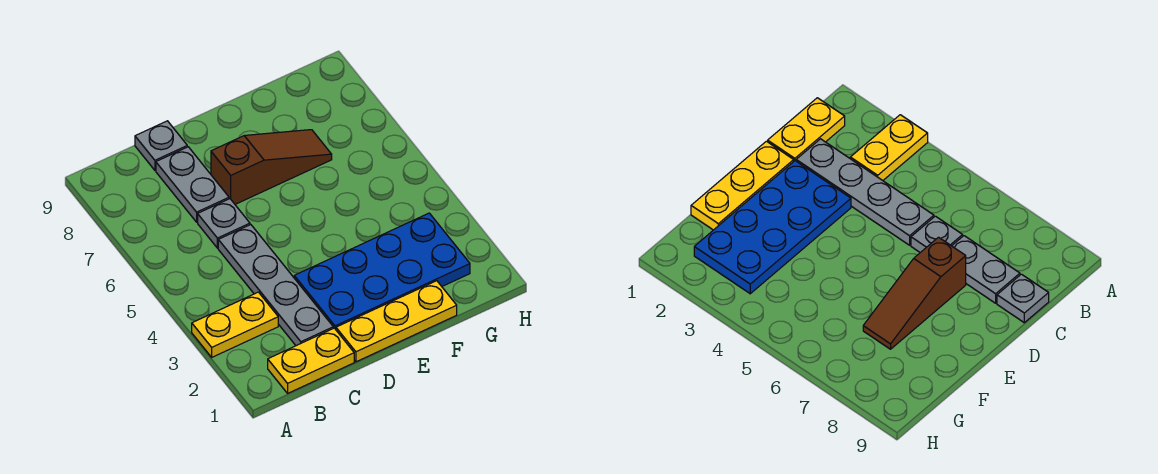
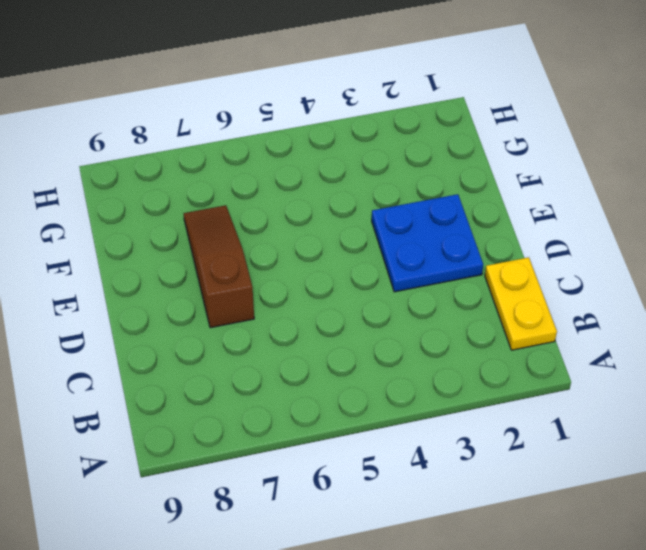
blue plate D2:E3 level 1 -> blue plate D2:G3 level 1
none -> yellow plate A3:B3 level 1
none -> grey plate C2:C5 level 1

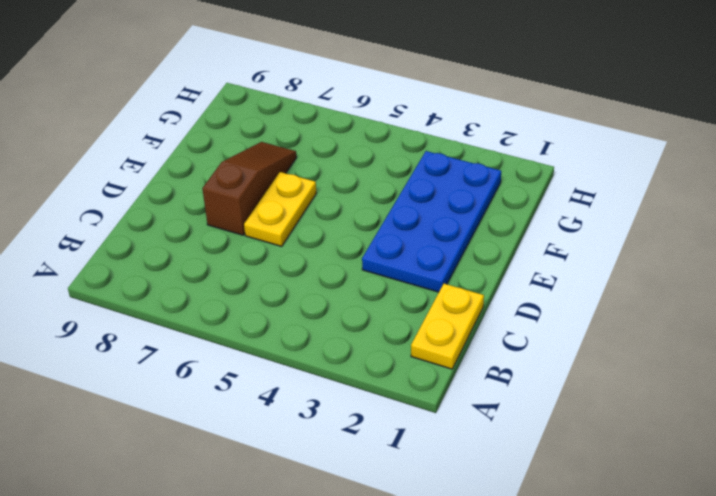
yellow plate D6:E6 level 1 -> yellow plate A3:B3 level 1
none -> grey plate C2:C5 level 1
none -> grey plate C6 level 1

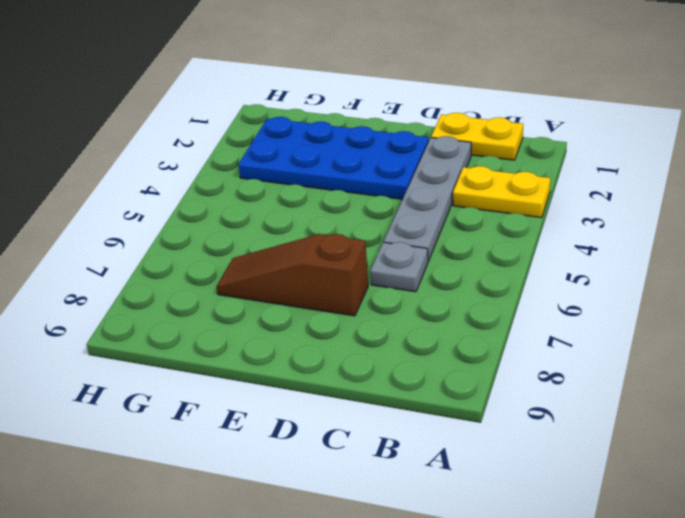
none -> grey plate C7:C8 level 1
none -> grey plate C9 level 1

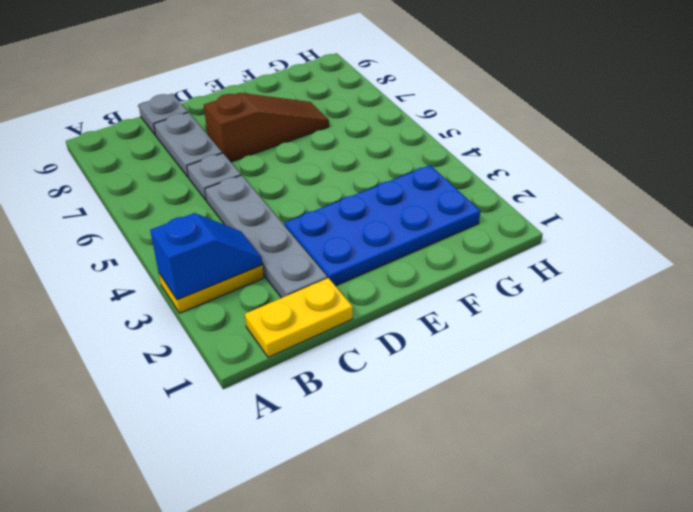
blue slope A3:B3 level 2 top A -> none
none -> yellow plate D1:F1 level 1

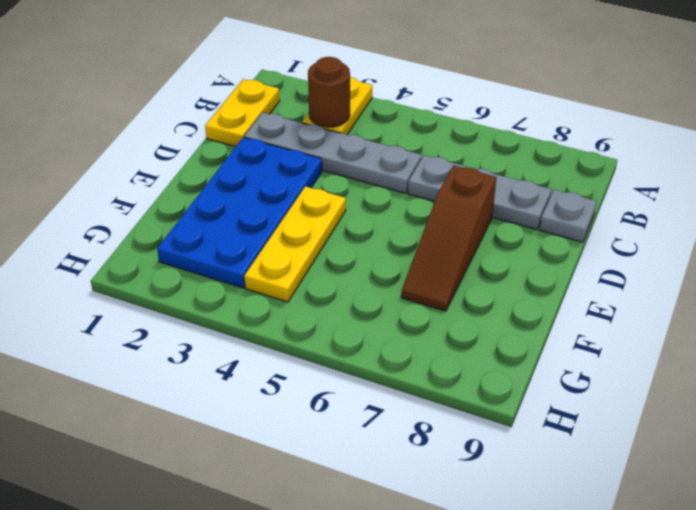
brown round brick B3 level 2 -> none
yellow plate E4:G4 level 1 -> yellow plate D1:F1 level 1

